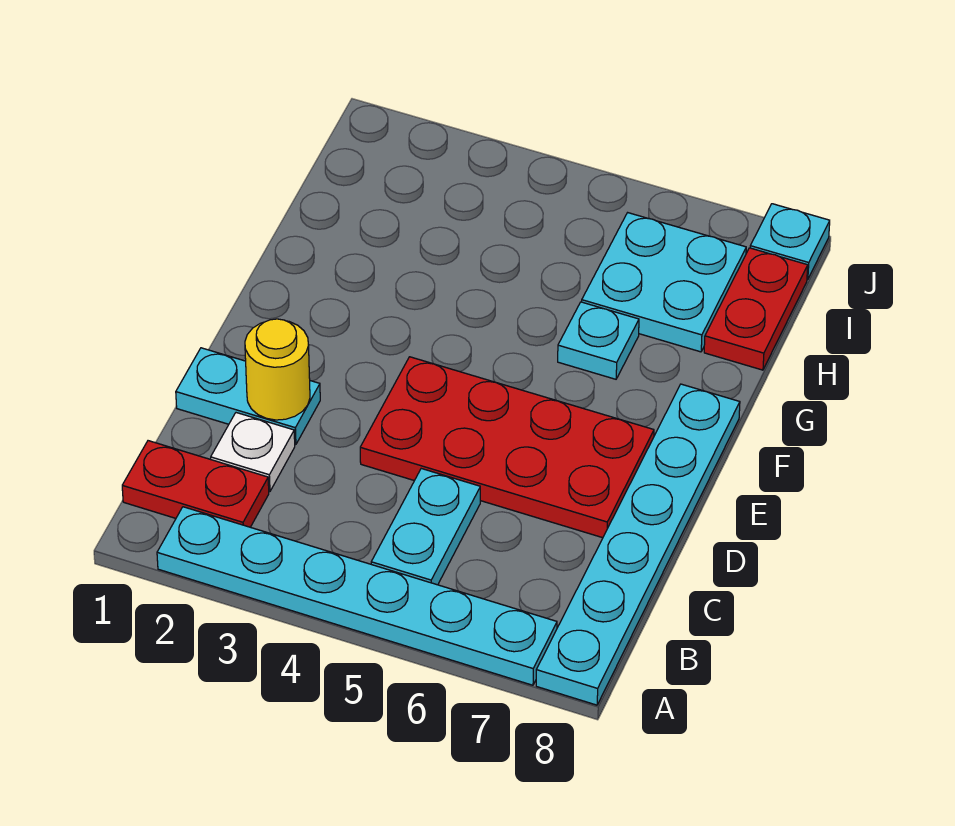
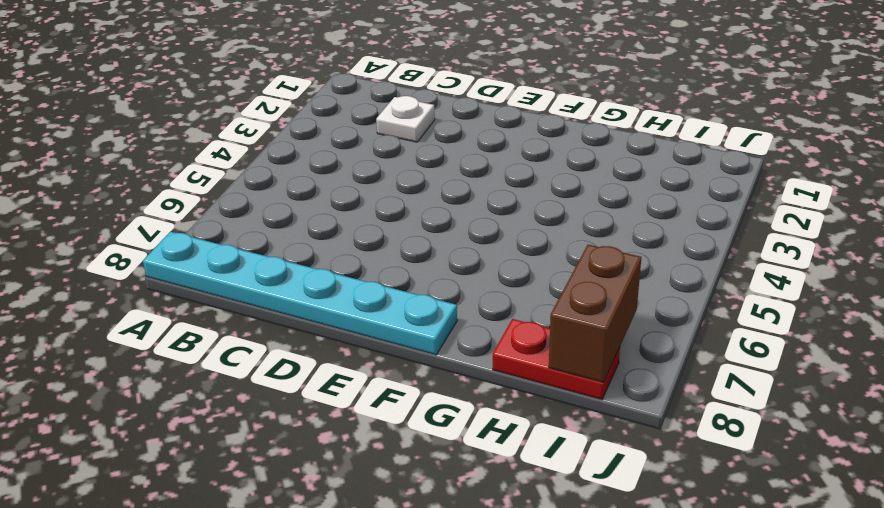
brown brick I7:I8 level 2 -> none
none -> cyan plate A2:A7 level 1
none -> red plate B1:B2 level 1
none -> cyan plate B5:C5 level 1

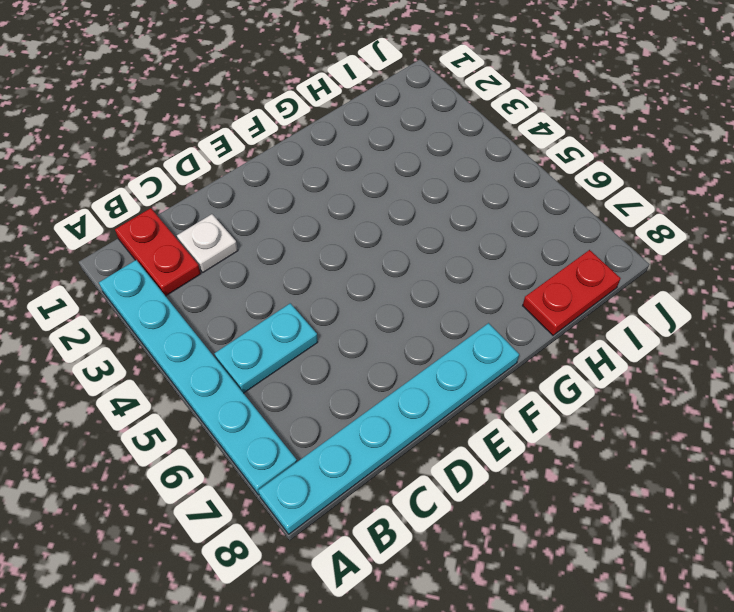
none -> cyan plate D1:D2 level 1
none -> red plate D4:E7 level 1
none -> cyan plate G6 level 1

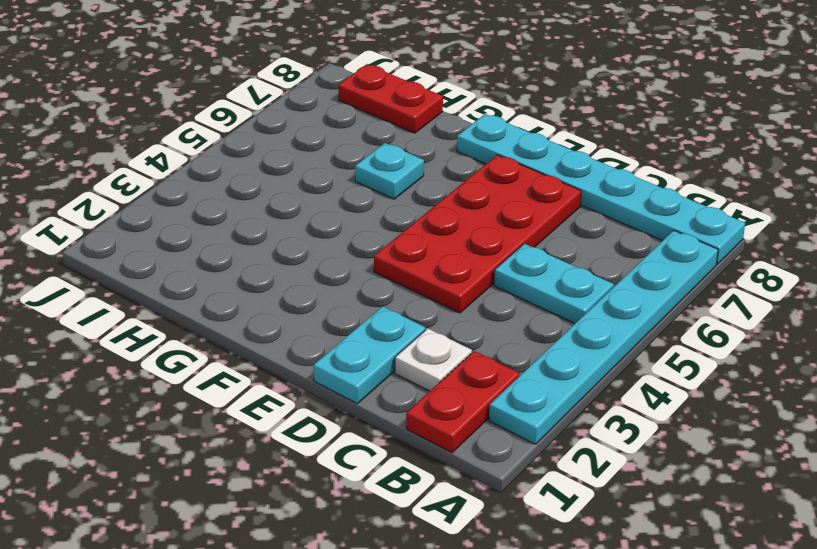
none -> cyan plate H6:I7 level 1
none -> cyan plate J8 level 1
none -> yellow round brick D2 level 2

